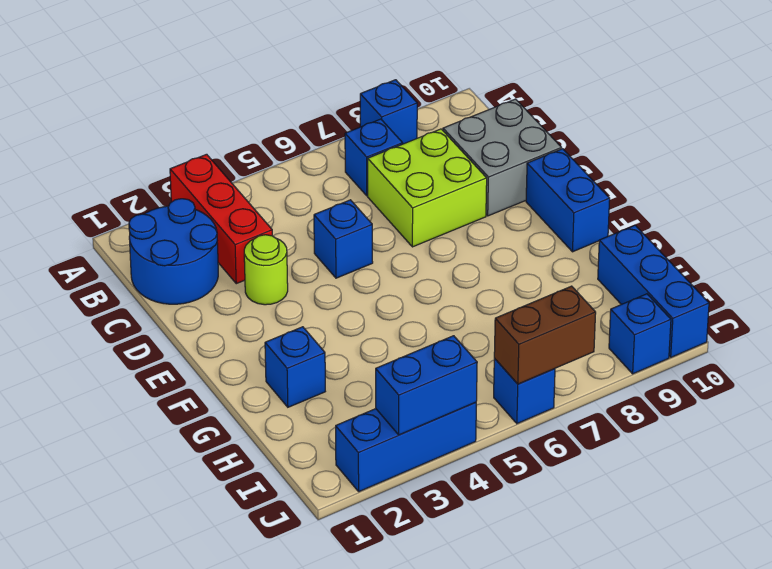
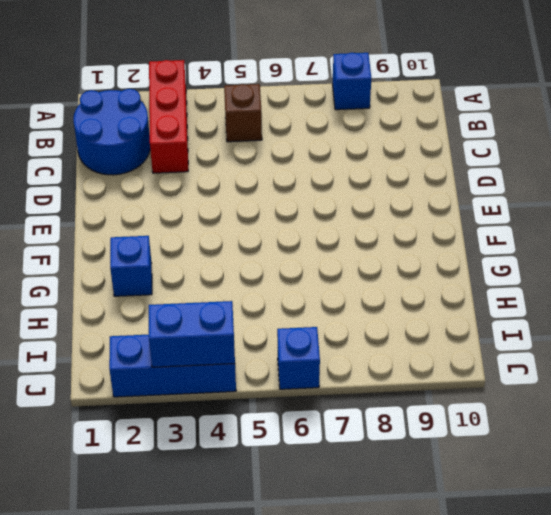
brown brick B5 level 1 -> none
none -> blue brick B7 level 1
none -> lime brick C7:D8 level 1
none -> grey brick C9:D10 level 1

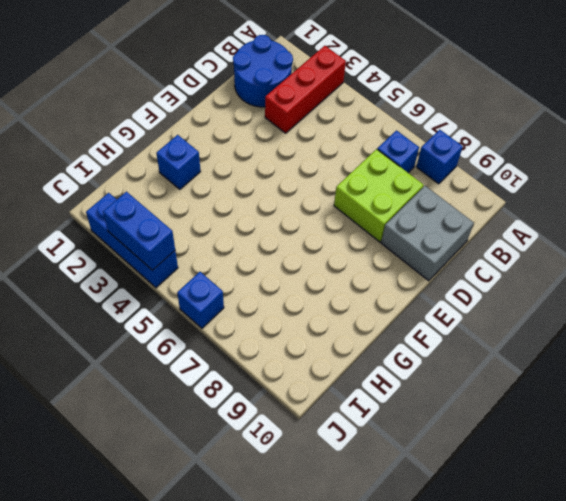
none -> lime round brick D3 level 1
none -> blue brick D5 level 1
none -> blue brick E10:F10 level 1

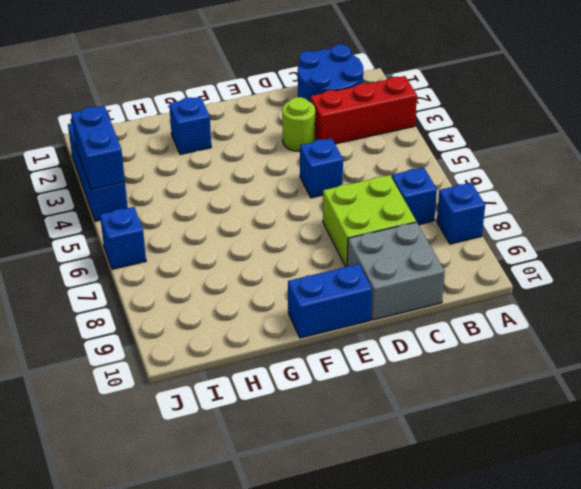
none -> blue brick H10:J10 level 1
none -> blue brick J9 level 1
none -> brown brick J6:J7 level 2

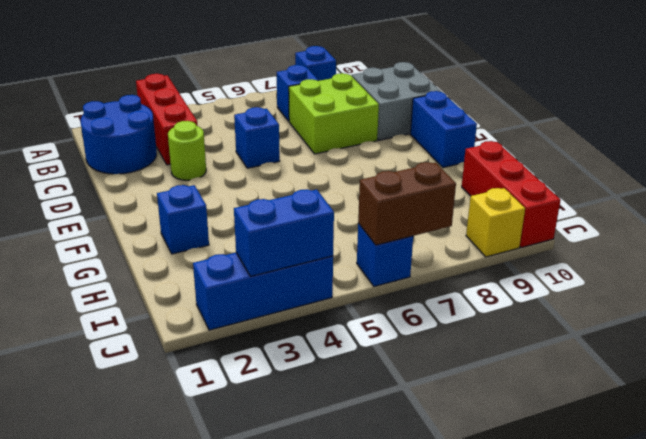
red brick H10:J10 level 1 -> blue brick H10:J10 level 1
yellow brick J9 level 1 -> blue brick J9 level 1

